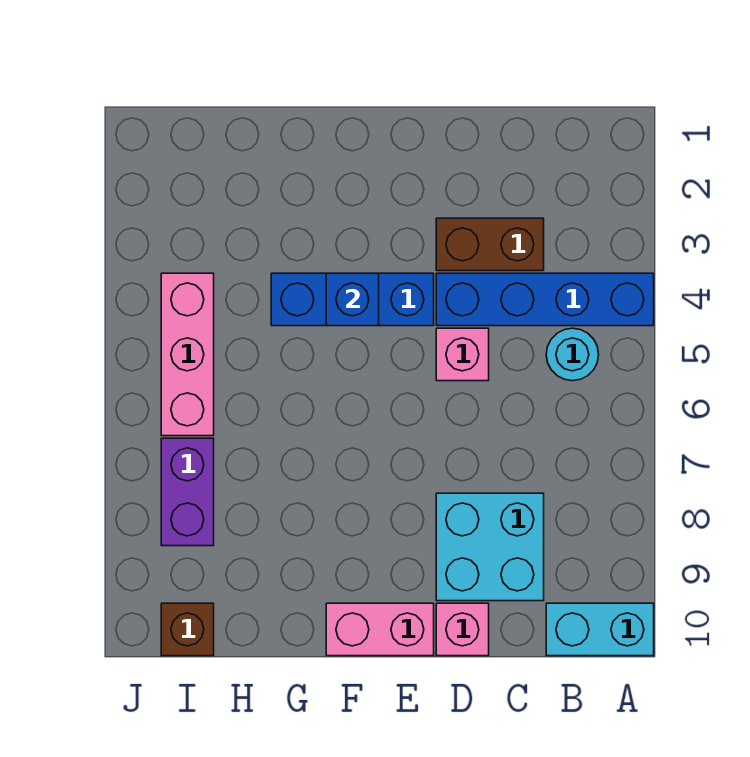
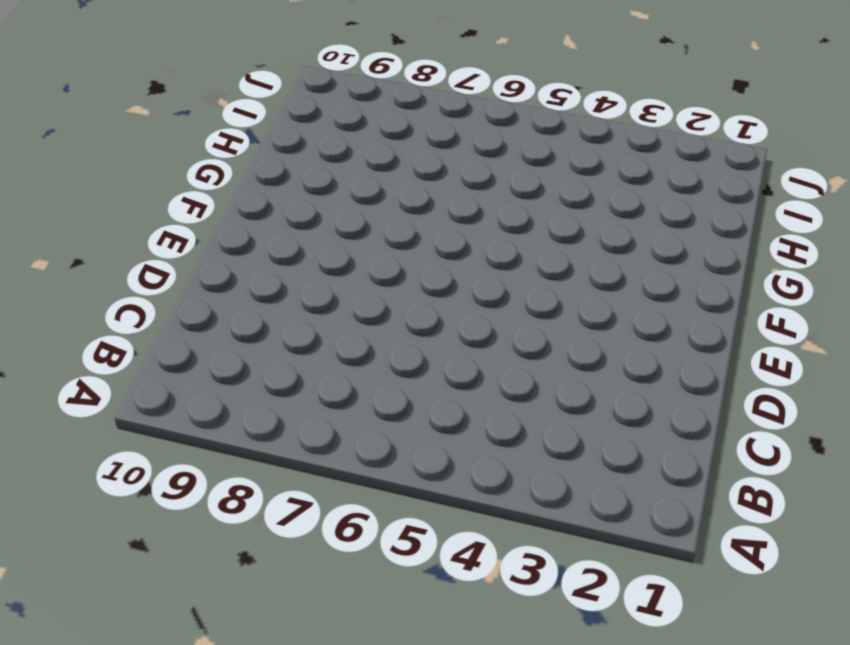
none -> blue brick A4:D4 level 1
none -> cyan brick A10:B10 level 1
none -> cyan round brick B5 level 1

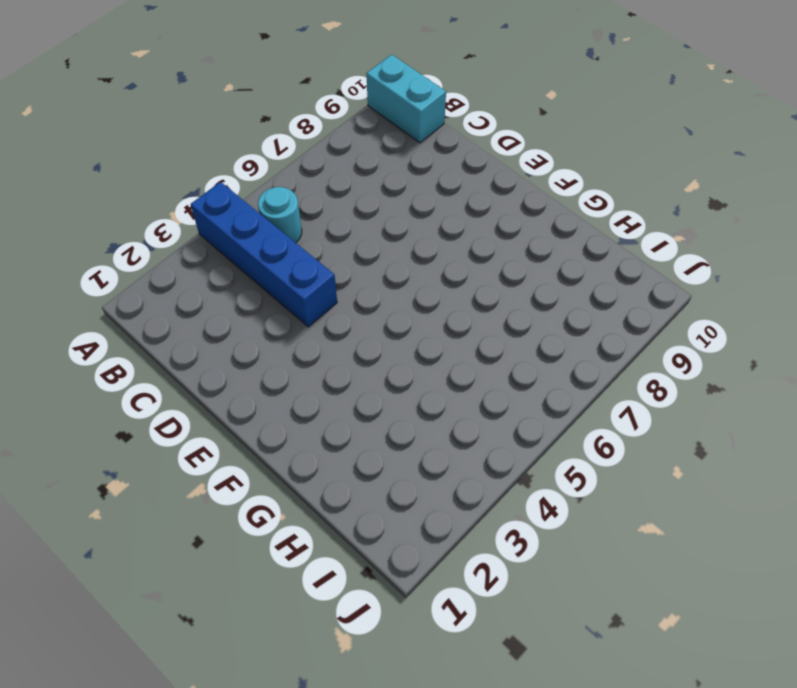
none -> brown brick C3:D3 level 1
none -> cyan brick C8:D9 level 1
none -> pink brick D5 level 1

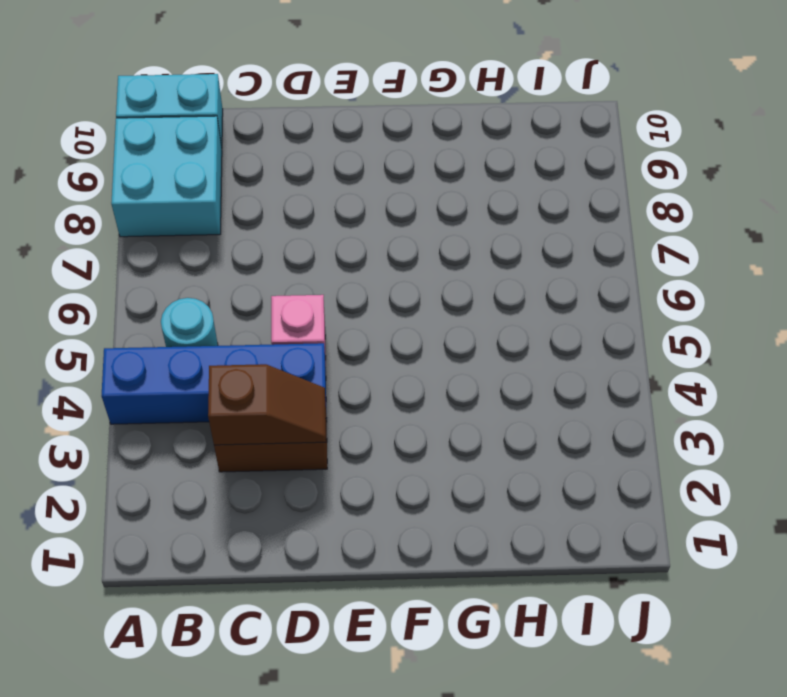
cyan brick A8:B9 level 1 -> cyan brick C8:D9 level 1
brown slope C3:D3 level 2 top C -> none
none -> pink brick D10 level 1
none -> blue brick E4:G4 level 1
none -> pink brick E10:F10 level 1

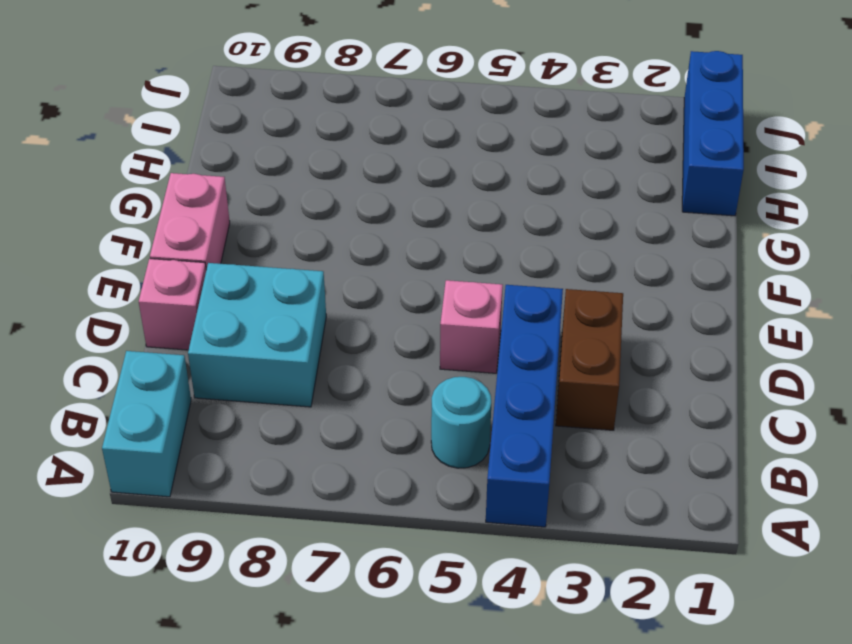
blue brick H1:J1 level 1 -> blue brick E4:G4 level 1
none -> pink brick I4:I6 level 1
none -> purple brick I7:I8 level 1
none -> brown brick I10 level 1

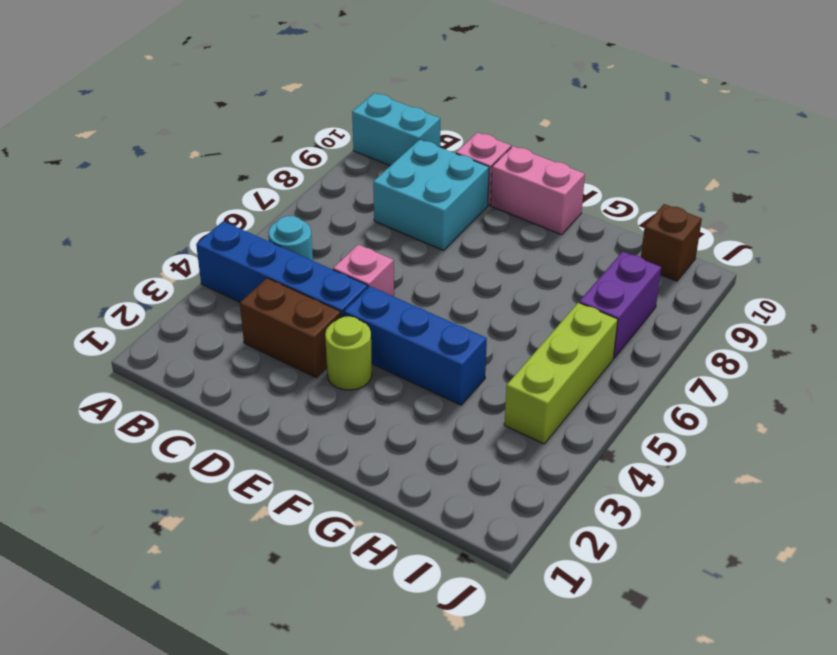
lime round brick E3 level 1 -> none
lime brick I4:I6 level 1 -> pink brick I4:I6 level 1
none -> blue brick F4 level 2

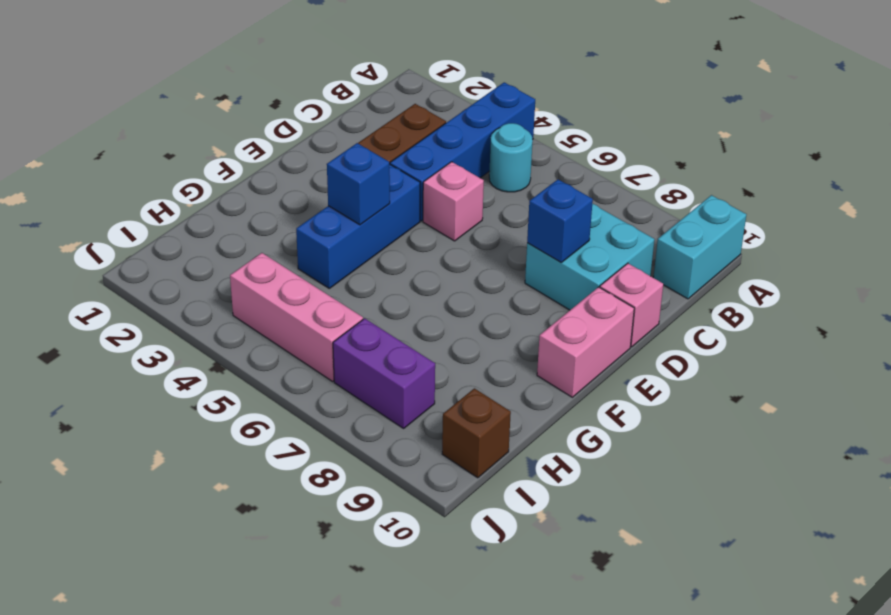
blue brick D8 level 2 -> none

